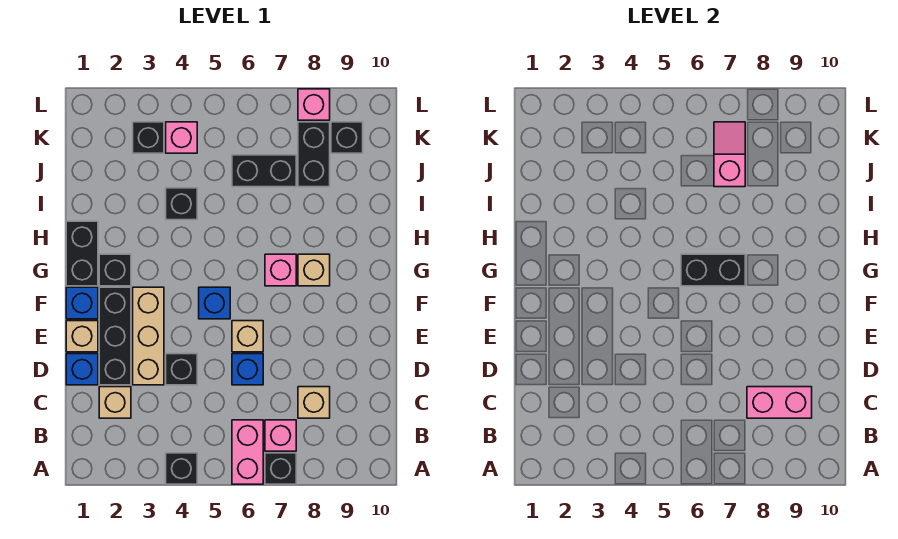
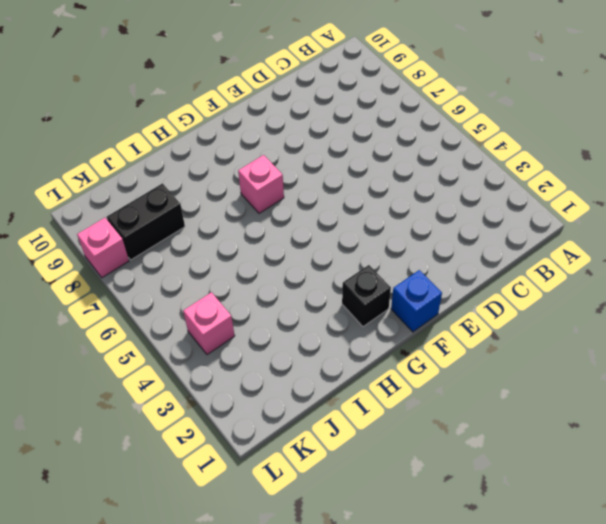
none -> black brick A4 level 1
none -> pink brick A6:B6 level 1
none -> black brick A7 level 1

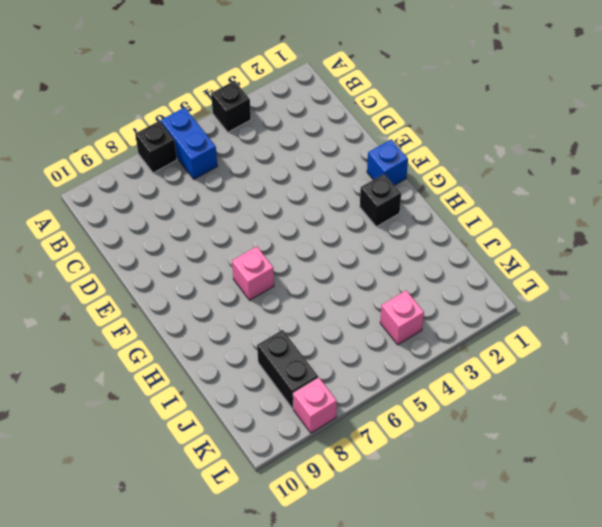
blue brick A6:B6 level 1 -> pink brick A6:B6 level 1
none -> pink brick B7 level 1
none -> tan brick C2 level 1
none -> tan brick C8 level 1

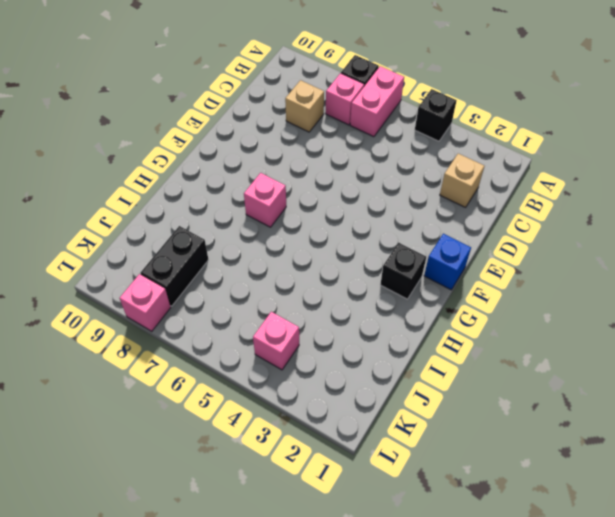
none -> blue brick D1 level 1
none -> black brick D2:F2 level 1
none -> tan brick D3:F3 level 1

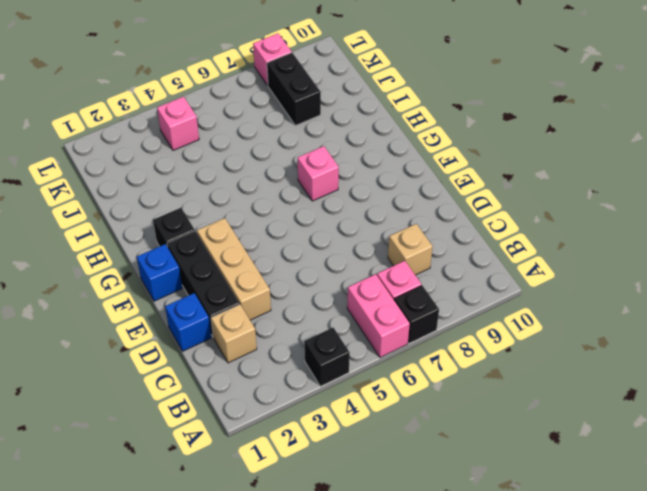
none -> black brick D4 level 1
none -> blue brick D6 level 1
none -> tan brick E1 level 1

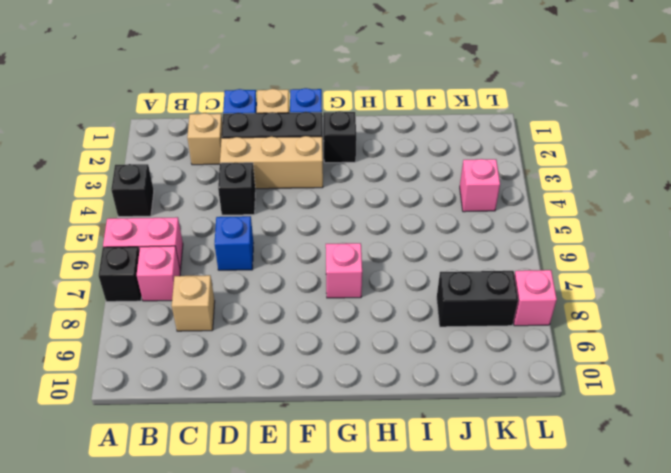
none -> tan brick E6 level 1
none -> blue brick F5 level 1
none -> black brick G1:H1 level 1

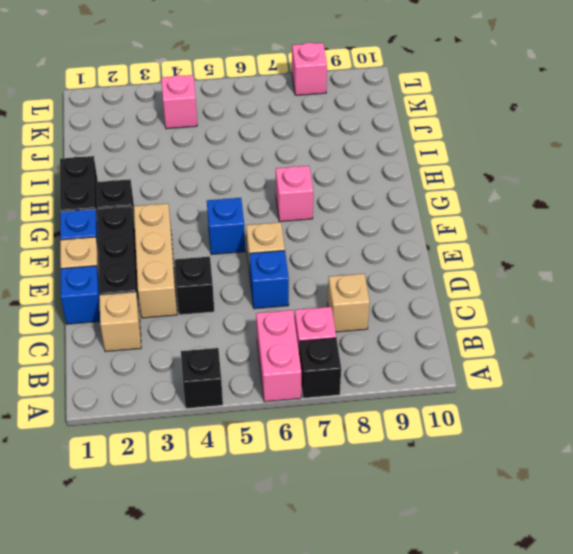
none -> tan brick G8 level 1
none -> black brick I4 level 1
none -> black brick J6:J7 level 1

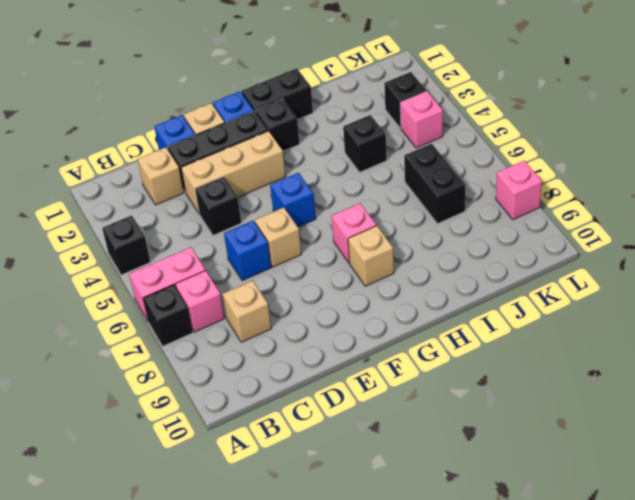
none -> black brick J8:K8 level 1
none -> black brick K9 level 1
none -> pink brick C8:C9 level 2

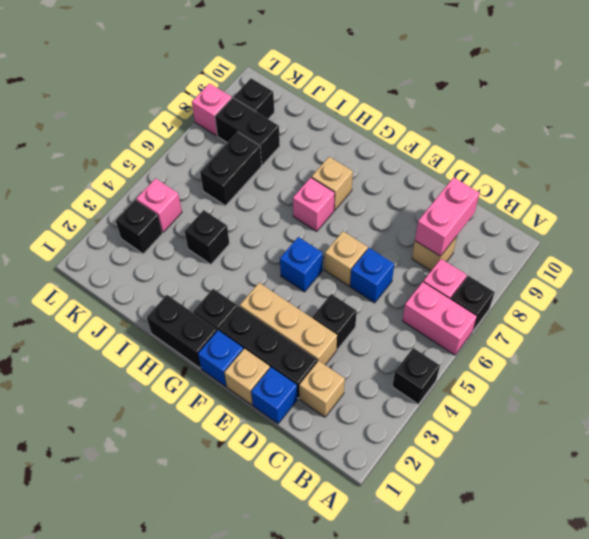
none -> black brick G6:G7 level 2
none -> pink slope J7:K7 level 2 top J

